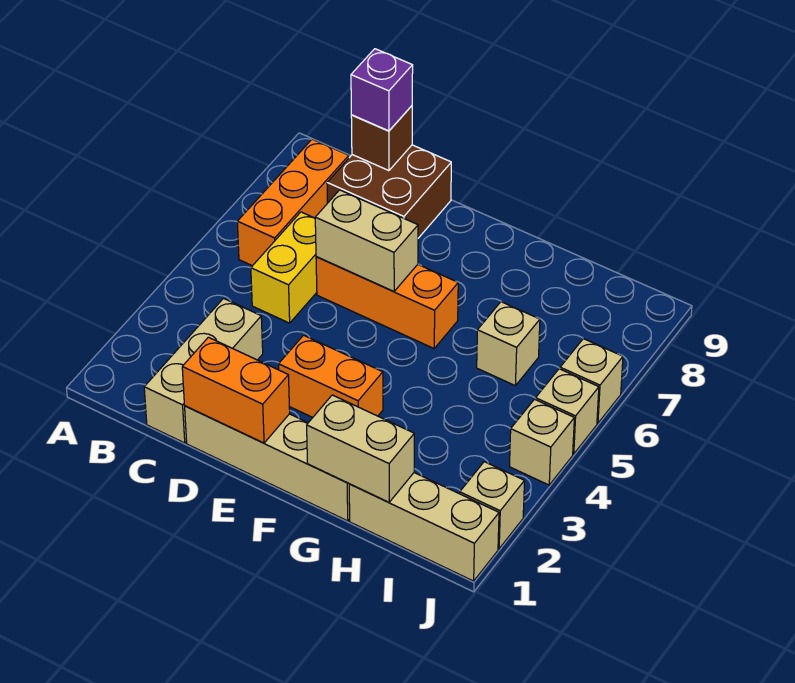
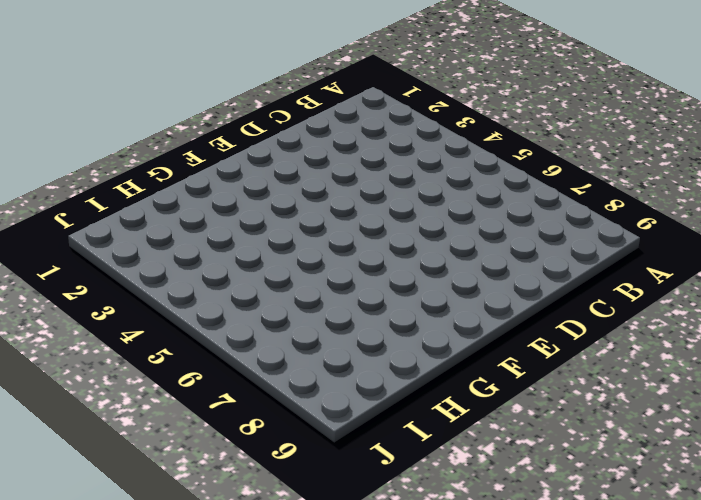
none -> orange brick B6:B8 level 1
none -> tan brick C1:C3 level 1
none -> yellow brick C5:C6 level 1

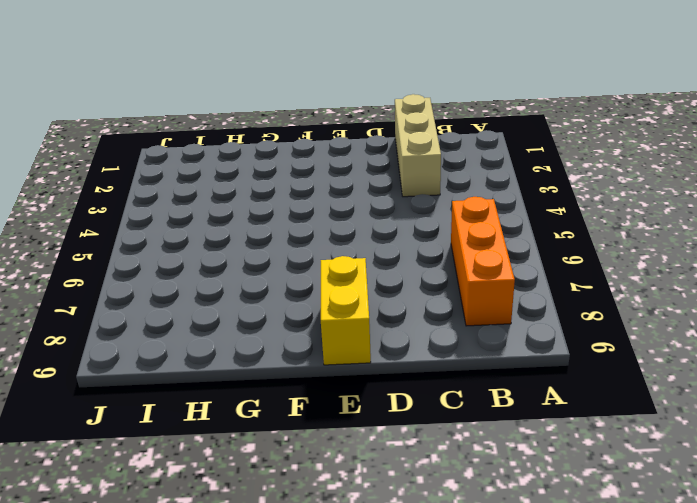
yellow brick E8:E9 level 1 -> yellow brick C5:C6 level 1
none -> brown brick C8:D9 level 1
none -> tan brick D1:G1 level 1
none -> orange brick D6:F6 level 1

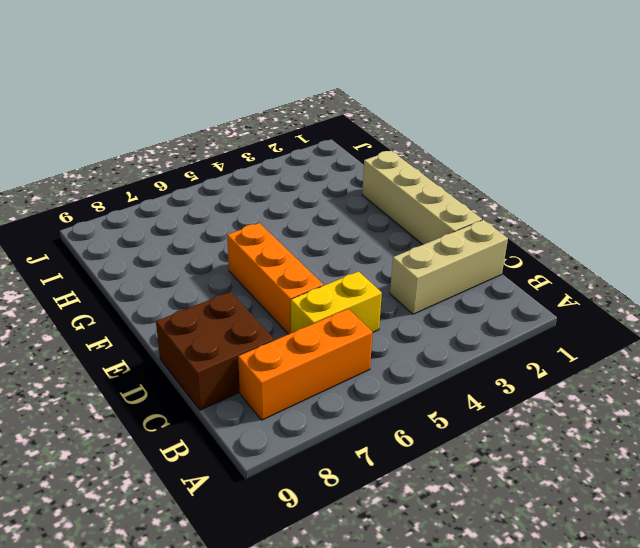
none -> orange brick E3:F3 level 1
none -> tan brick H1:J1 level 1
none -> tan brick H6 level 1

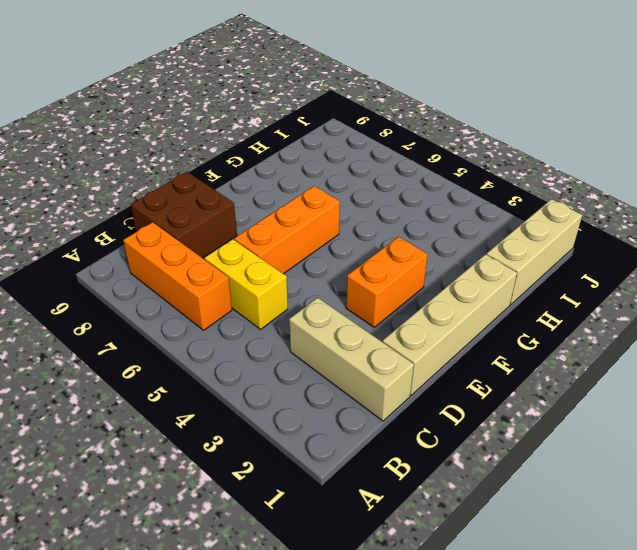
none -> tan brick H6 level 1
none -> tan brick J2 level 1
none -> tan brick J4 level 1

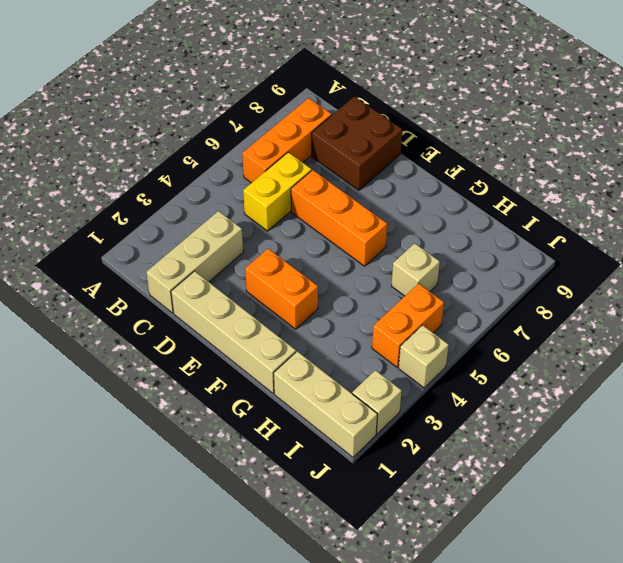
orange brick I4:I5 level 1 -> orange brick D1:E1 level 2
none -> tan brick J5 level 1
none -> tan brick J6 level 1
none -> brown brick C9 level 2

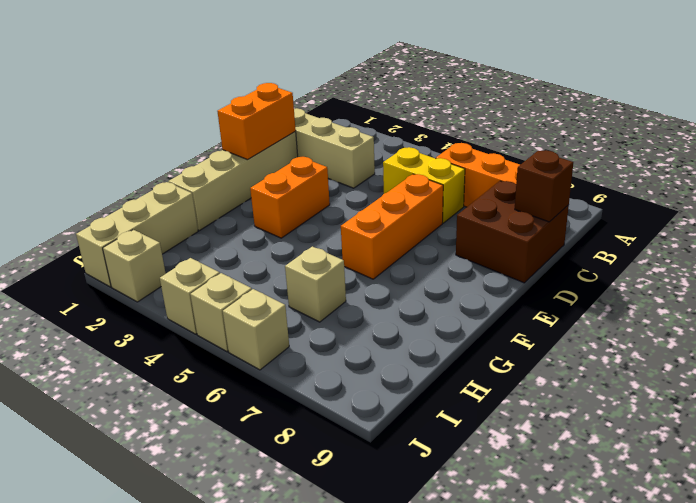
none -> tan brick D6:E6 level 2
none -> tan brick G1:H1 level 2
none -> purple brick C9 level 3

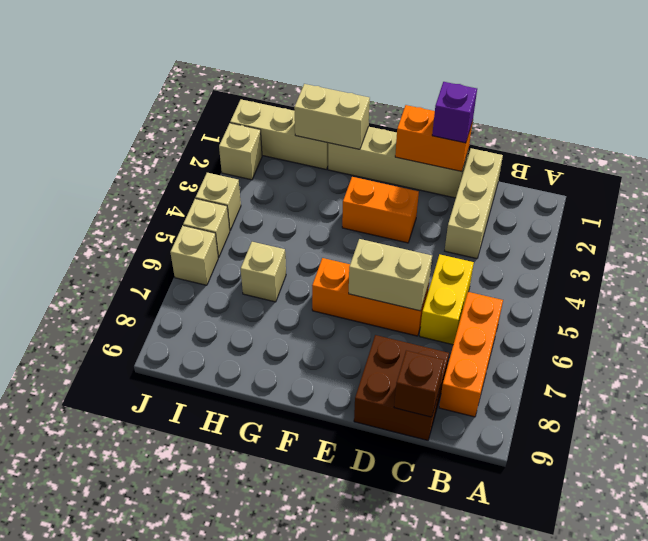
purple brick D1 level 3 -> purple brick C9 level 3

